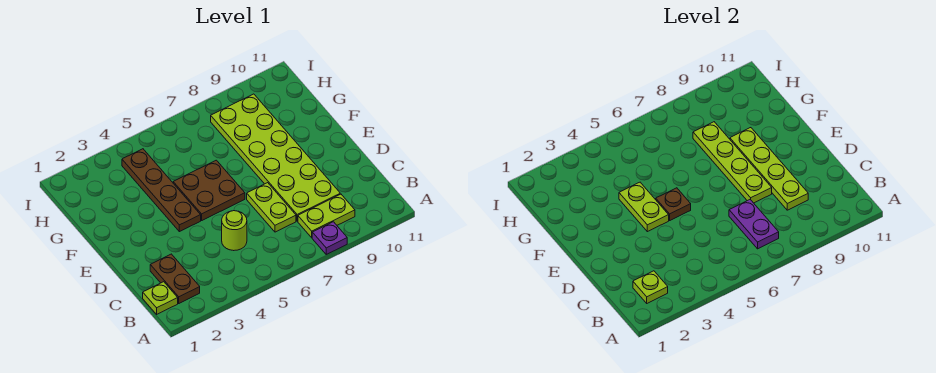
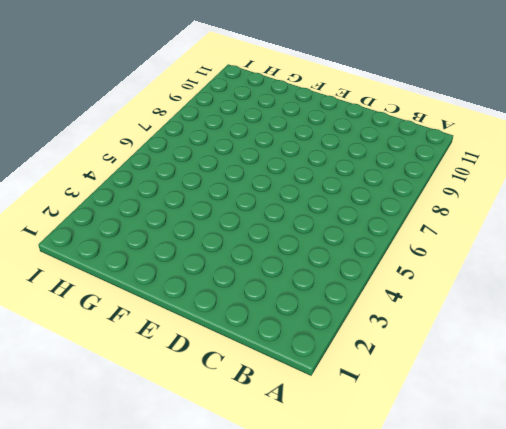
none -> purple plate A8 level 1
none -> lime plate B1 level 1
none -> brown plate B2:C2 level 1

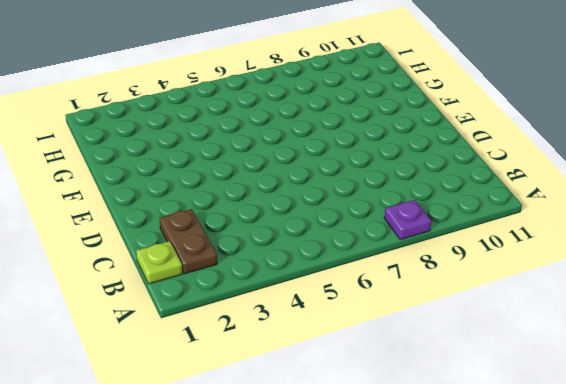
none -> lime plate B8:B9 level 1
none -> lime round brick C5 level 1
none -> lime plate C7:D7 level 1

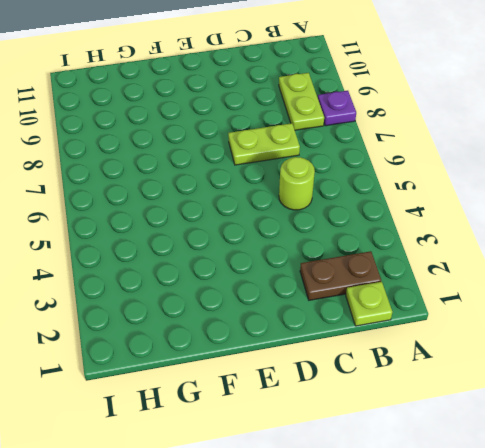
none -> lime plate C8:H9 level 1
none -> brown plate E4:H4 level 1
none -> brown plate E5:F6 level 1

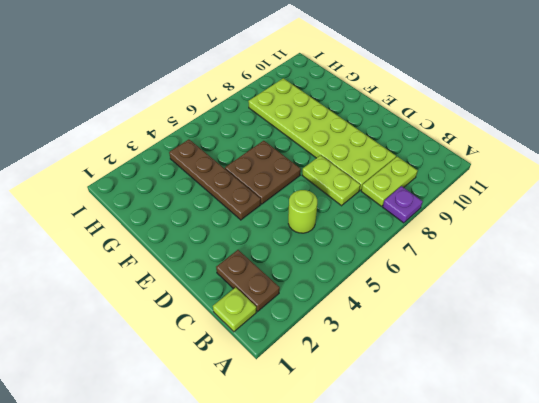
none -> lime plate B2 level 2
none -> purple plate B7:C7 level 2
none -> lime plate C9:F9 level 2

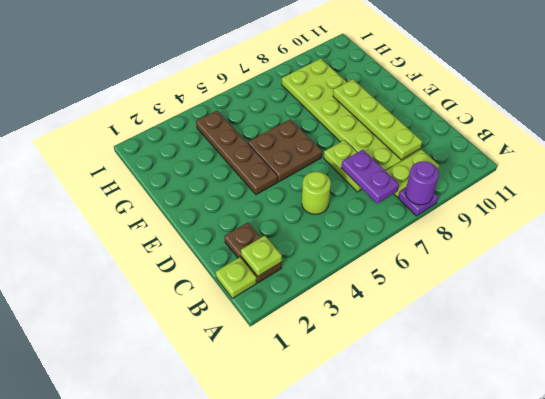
purple round brick A8 level 2 -> none
none -> lime plate D8:G8 level 2
none -> lime plate E4:F4 level 2
none -> brown plate E5 level 2

